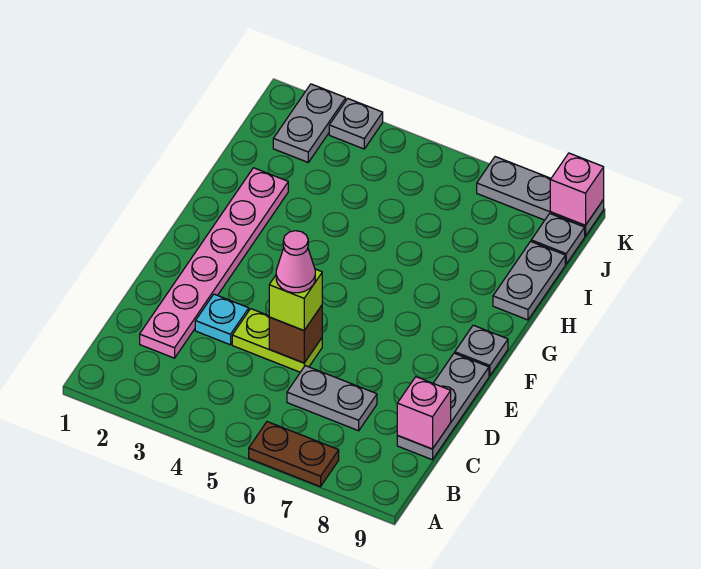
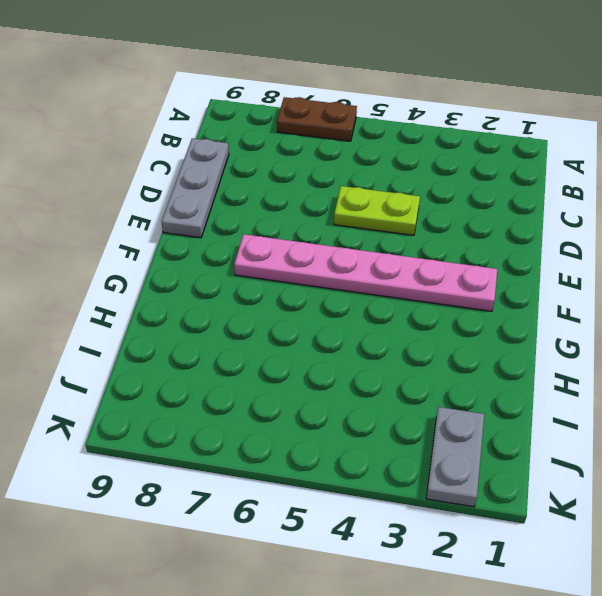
pink plate F2:F7 level 1 -> pink plate C2:H2 level 1
none -> grey plate C6:C7 level 1
none -> cyan plate D3 level 1
none -> grey plate F9 level 1

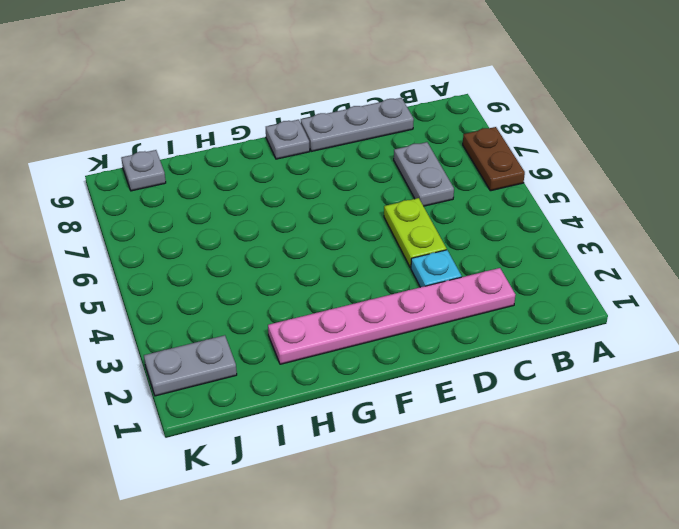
none -> grey plate H9:I9 level 1
none -> grey plate K3 level 1
none -> grey plate K7:K9 level 1

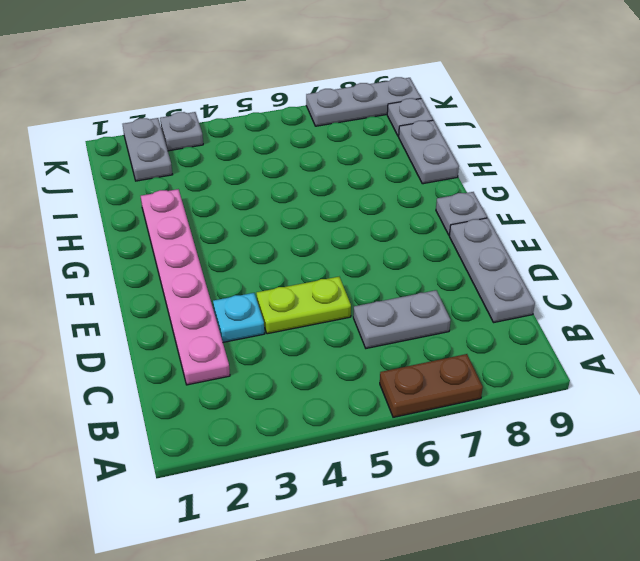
none -> pink brick C9 level 2
none -> brown brick D5 level 2
none -> pink brick K9 level 2

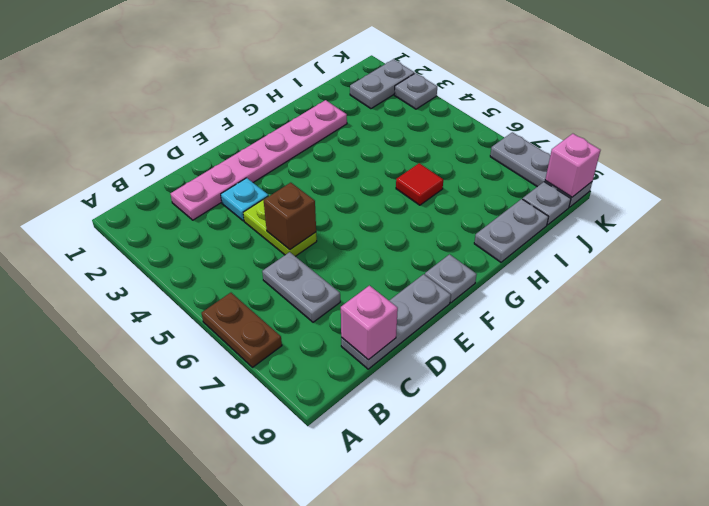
red tile H6 level 1 -> none
none -> lime brick D5 level 3
none -> pink cone D5 level 4

